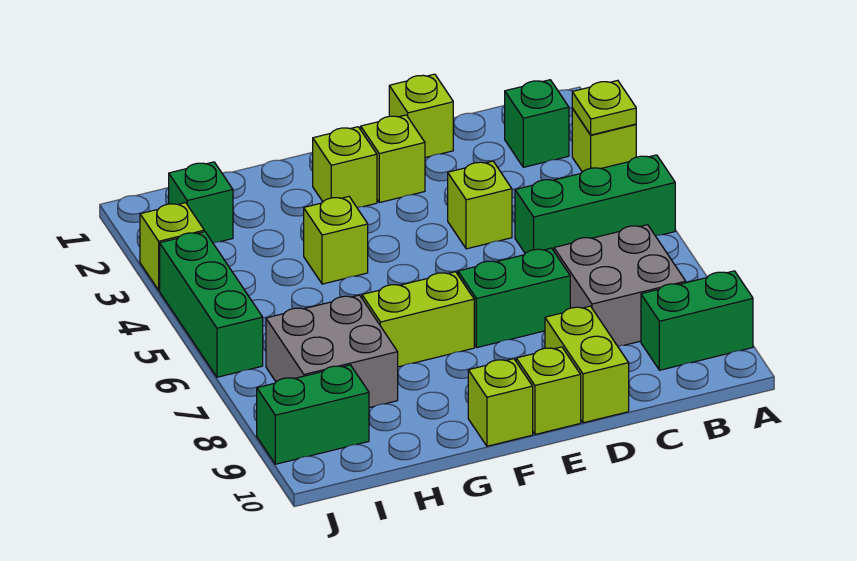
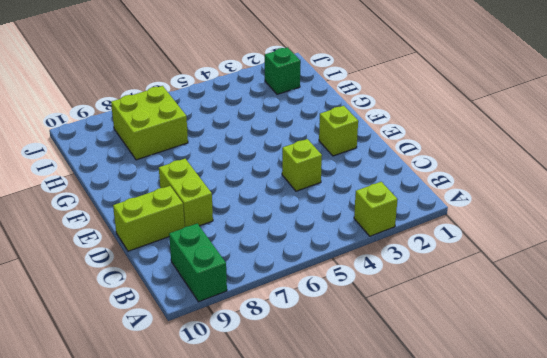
lime brick D8:E8 level 1 -> lime brick F7:G7 level 1
lime brick H7:I8 level 1 -> grey brick H7:I8 level 1
none -> green brick A5:C5 level 1
none -> green brick B2 level 1
none -> grey brick B7:C8 level 1

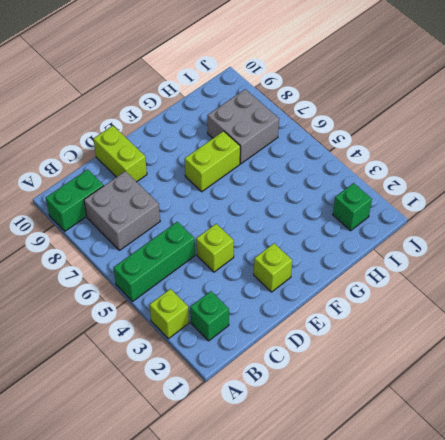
none -> lime brick D1 level 1
none -> green brick D7:E7 level 1
none -> lime brick E10 level 1

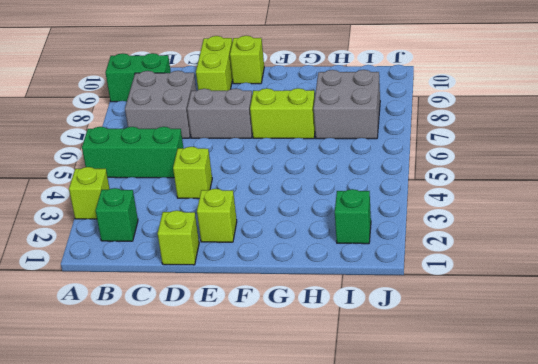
grey brick D7:E7 level 1 -> green brick D7:E7 level 1
none -> lime brick F2 level 1
none -> lime brick F10 level 1
none -> lime brick G4 level 1

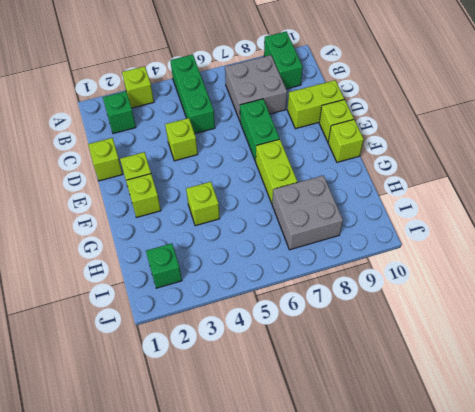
none -> green brick I9:J9 level 1
none -> lime brick J3 level 1
none -> green brick J4:J6 level 1

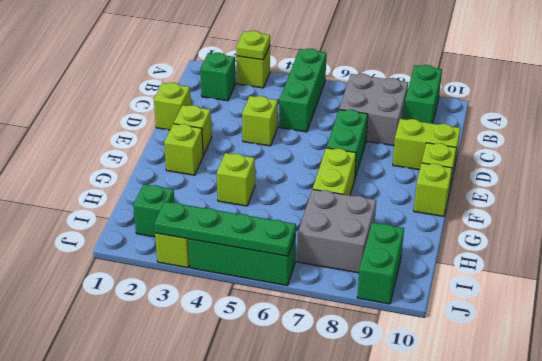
green plate J3:J6 level 2 -> none

